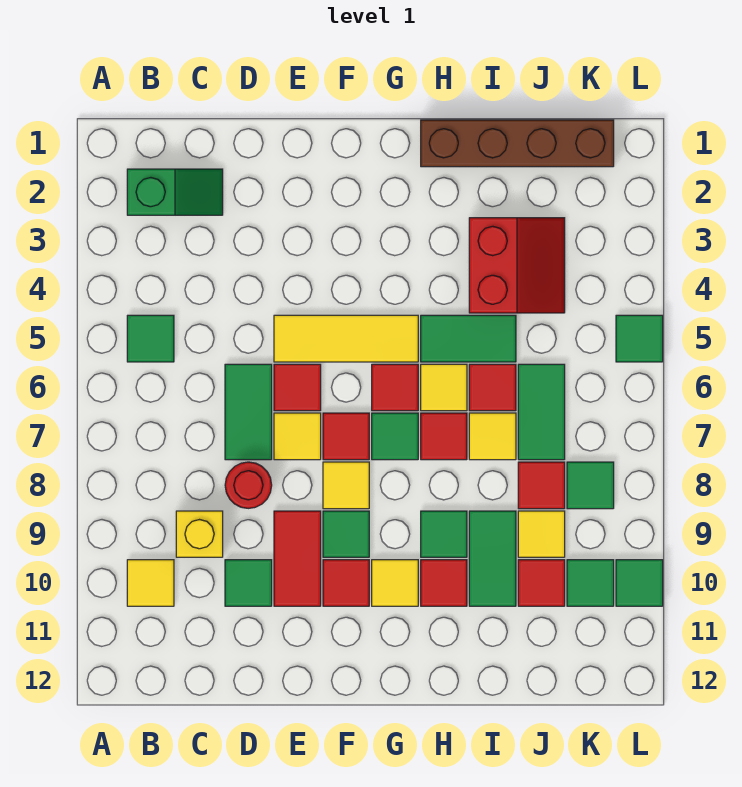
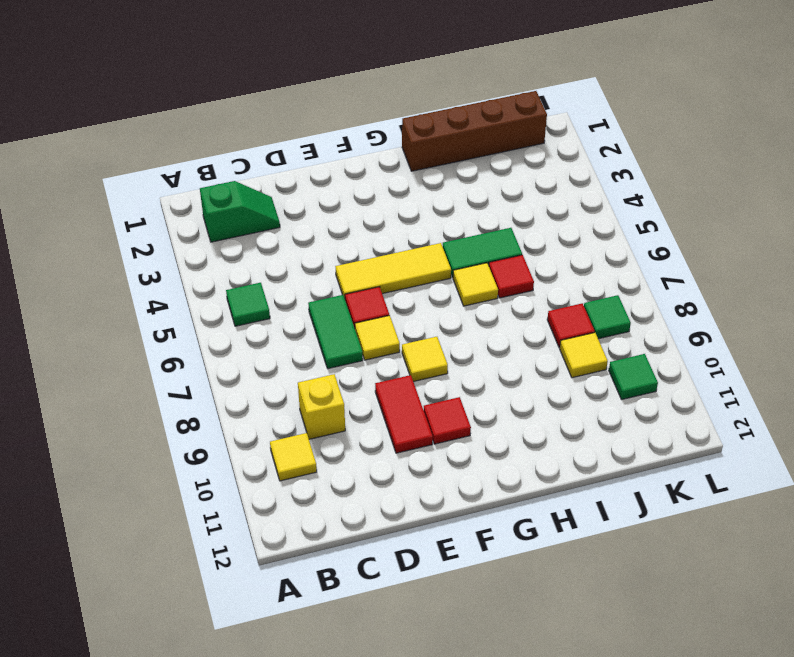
none -> red round brick D8 level 1
none -> green tile D10 level 1
none -> red tile F7 level 1
none -> green tile F9 level 1

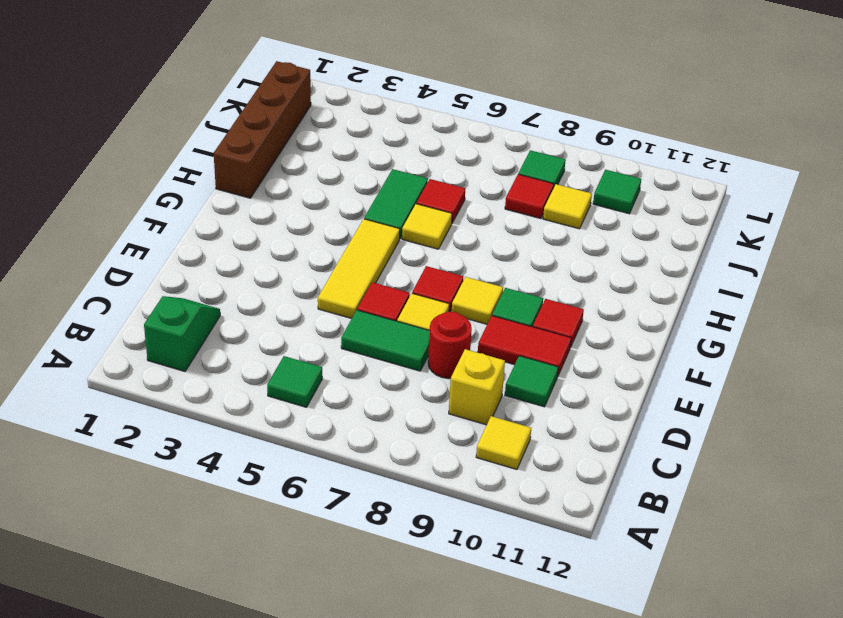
none -> red tile G6 level 1
none -> green tile G7 level 1
none -> yellow tile G10 level 1
none -> red tile H7 level 1

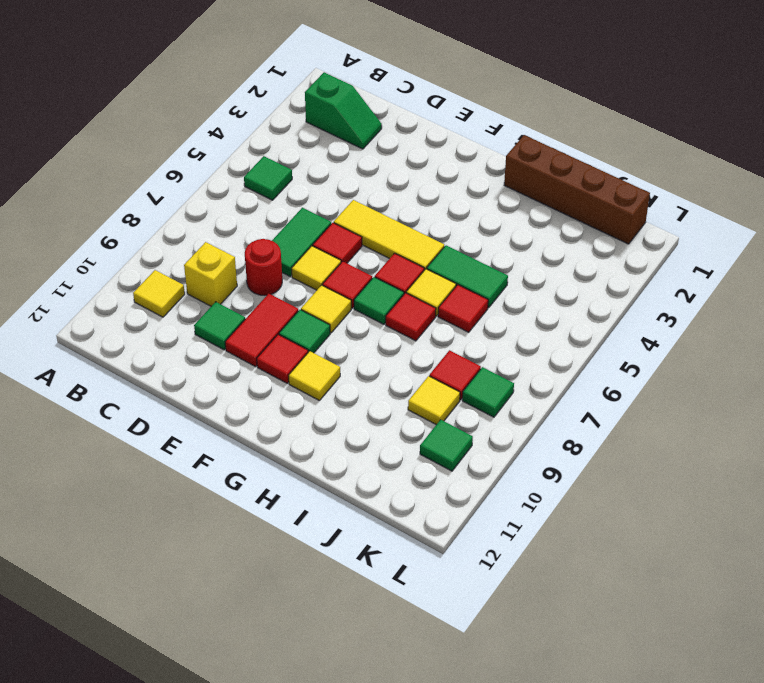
none -> green tile H9 level 1
none -> red tile H10 level 1
none -> red slope I3:J4 level 1 top I
none -> yellow tile I7 level 1

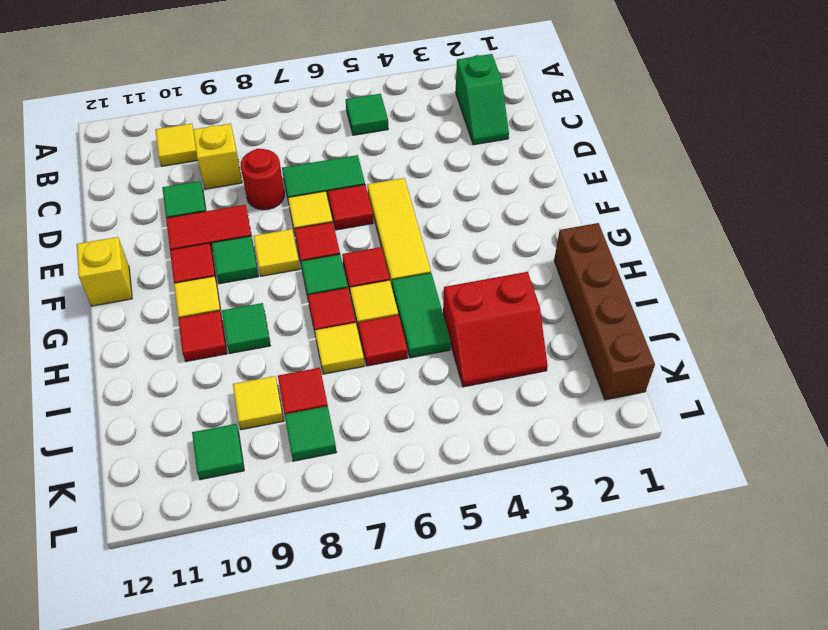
yellow brick F12 level 1 -> none
none -> green tile I9:I10 level 1
none -> green tile J6:J7 level 1
none -> red tile J10 level 1
none -> green tile L5 level 1

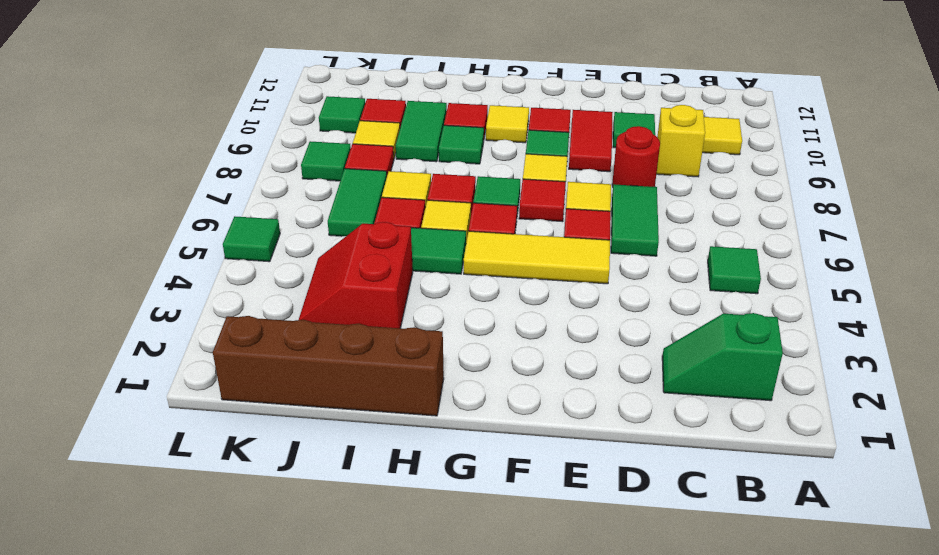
none -> green tile L10 level 1

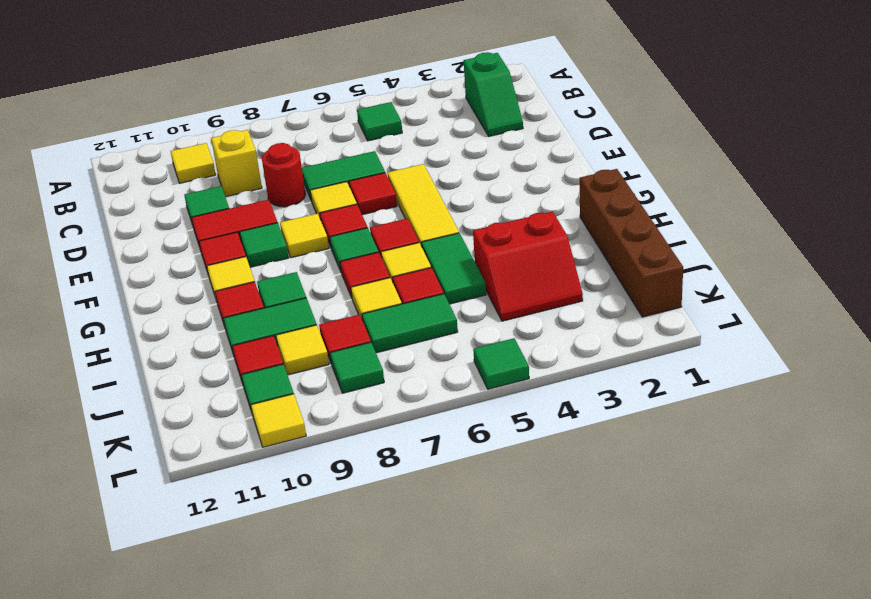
yellow tile L10 level 1 -> green tile L10 level 1

